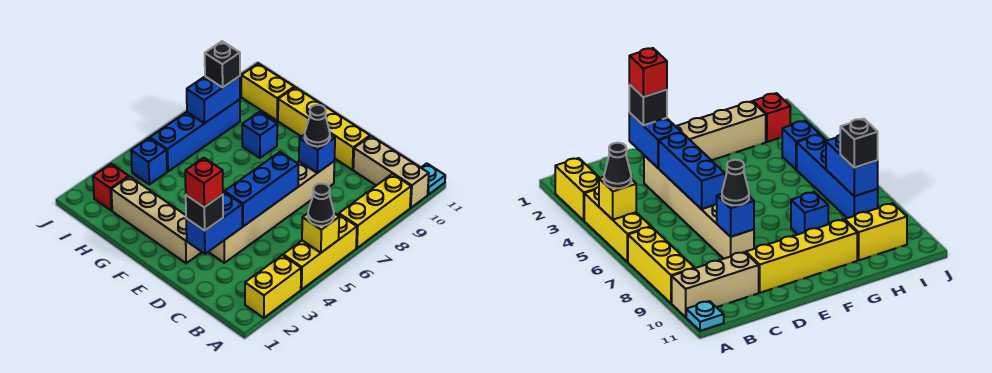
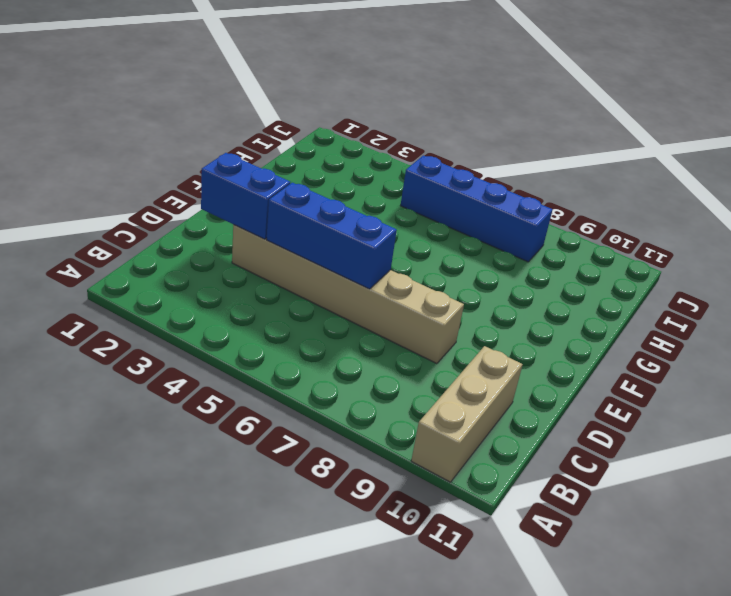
none -> yellow brick A2:A3 level 1
none -> yellow brick A4:A6 level 1
none -> yellow brick A7:A9 level 1

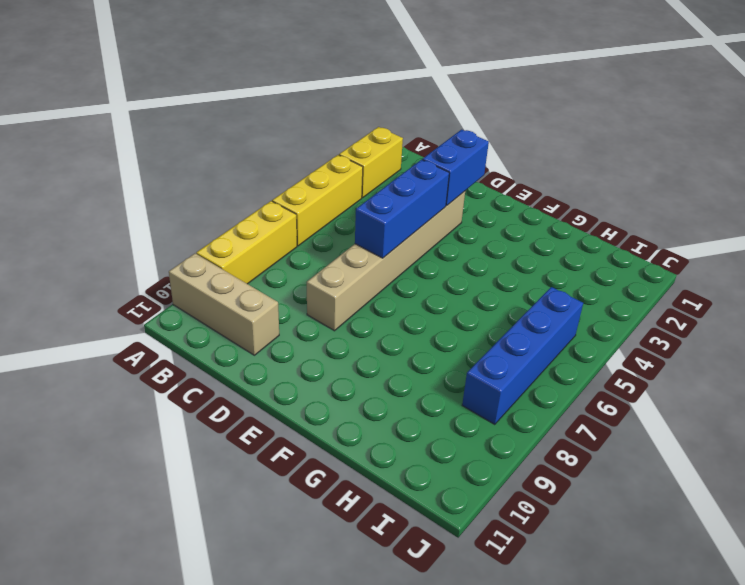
none -> cyan plate A11 level 1
none -> yellow brick D10:G10 level 1
none -> tan brick E2:H2 level 1

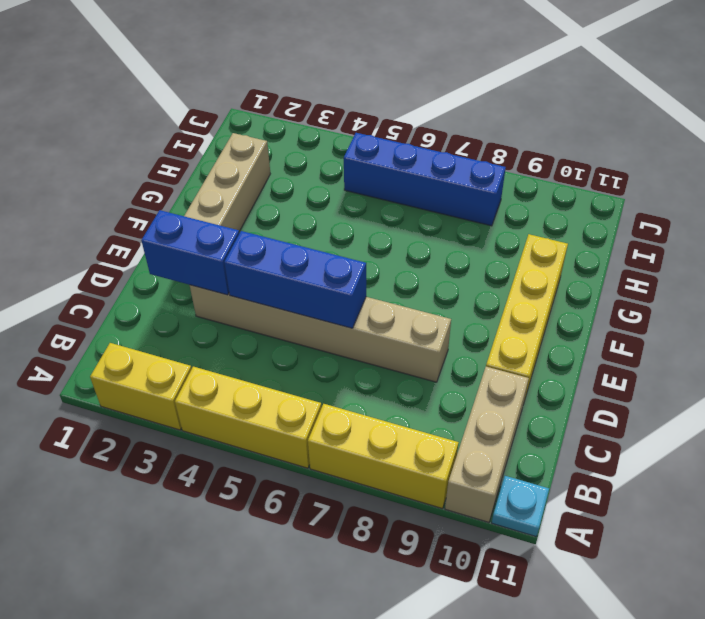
none -> blue brick G8 level 1
none -> yellow brick H10:I10 level 1
none -> red brick I2 level 1

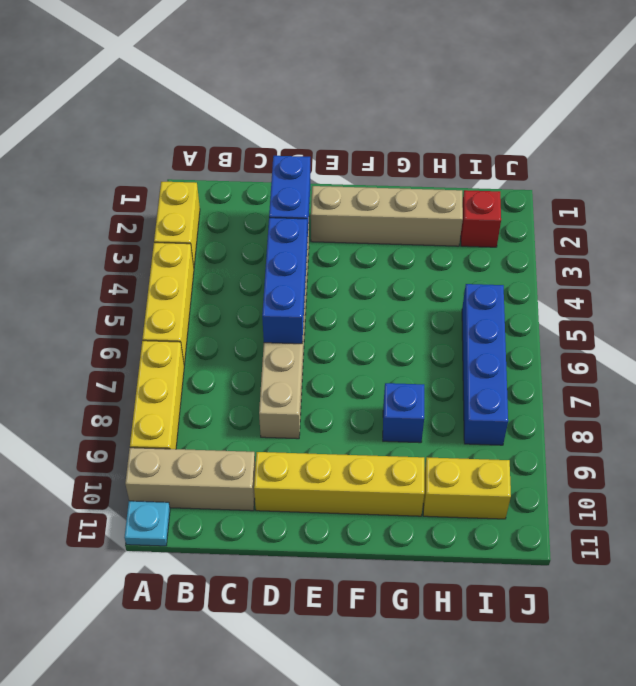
none -> blue brick I4 level 1
none -> yellow brick A5 level 2
none -> blue brick D8 level 2

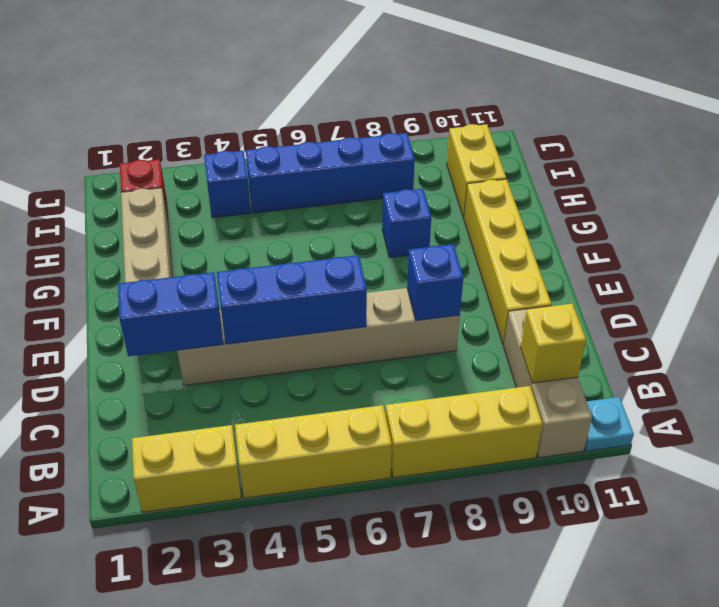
yellow brick B10 level 2 -> yellow brick A5 level 2
none -> blue brick I7:I8 level 2
none -> black cone A5 level 3
none -> black brick D2 level 3

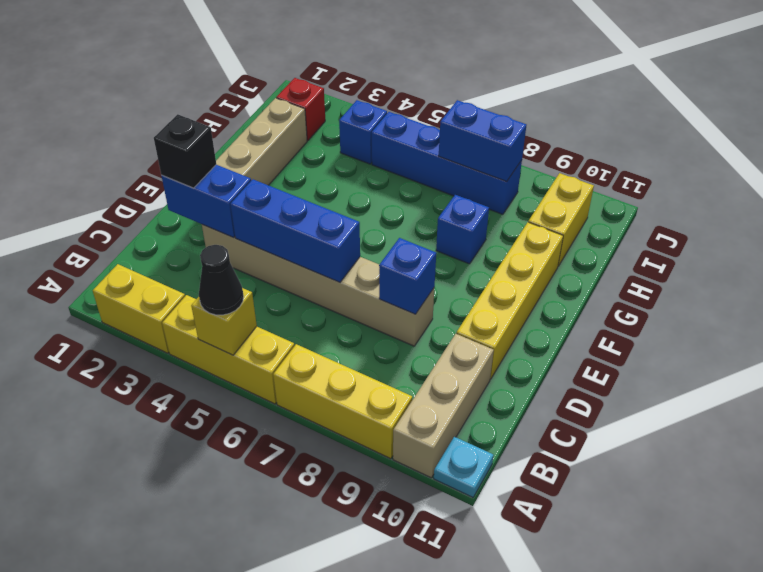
none -> black cone D8 level 3
none -> black brick I8 level 3
none -> red brick D2 level 4

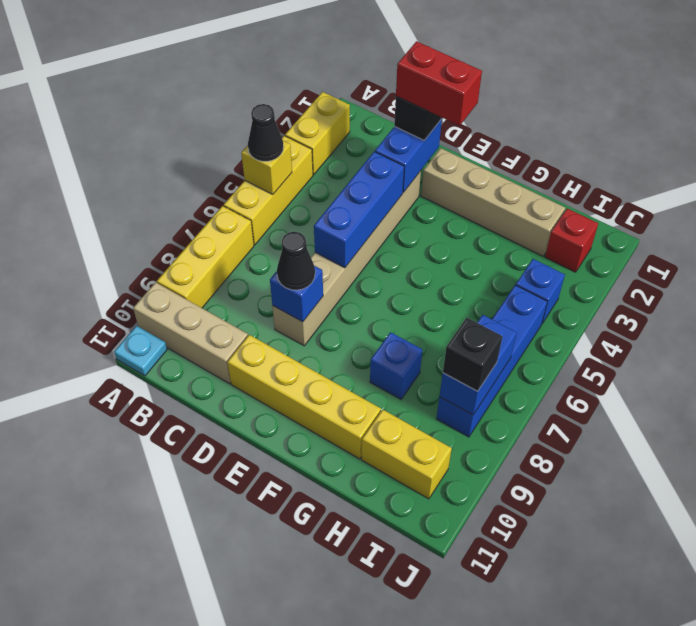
red brick D2:E2 level 4 -> red brick D2 level 4

